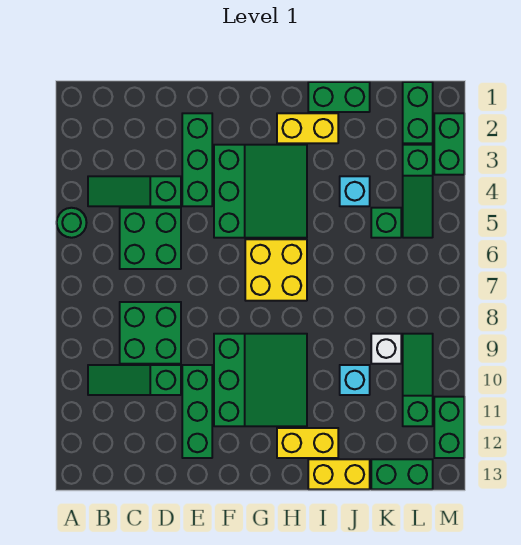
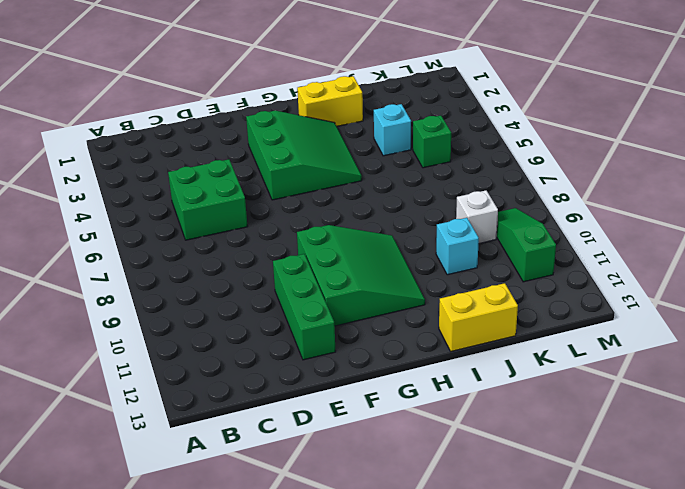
none -> green round brick A5 level 1
none -> green slope B4:D4 level 1 top D
none -> green slope B10:D10 level 1 top D

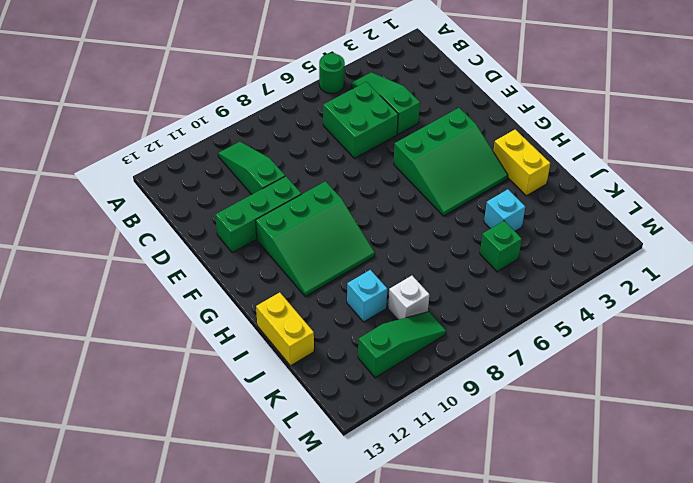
none -> green brick C8:D9 level 1
none -> green brick E2:E4 level 1
none -> yellow brick G6:H7 level 1

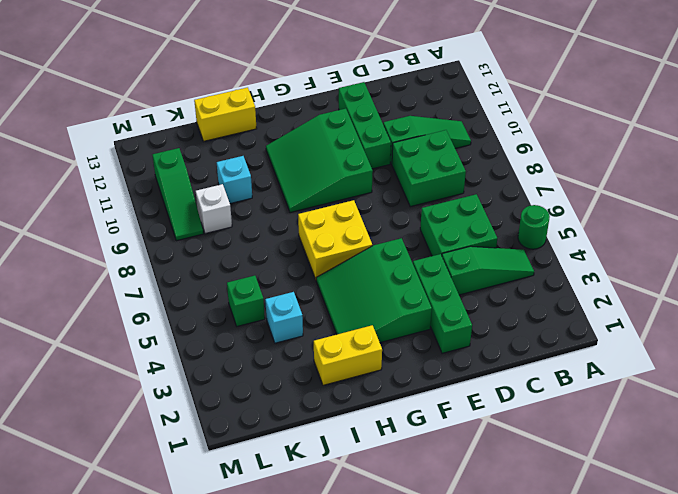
none -> yellow brick H12:I12 level 1
none -> green brick I1:J1 level 1
none -> green brick K13:L13 level 1

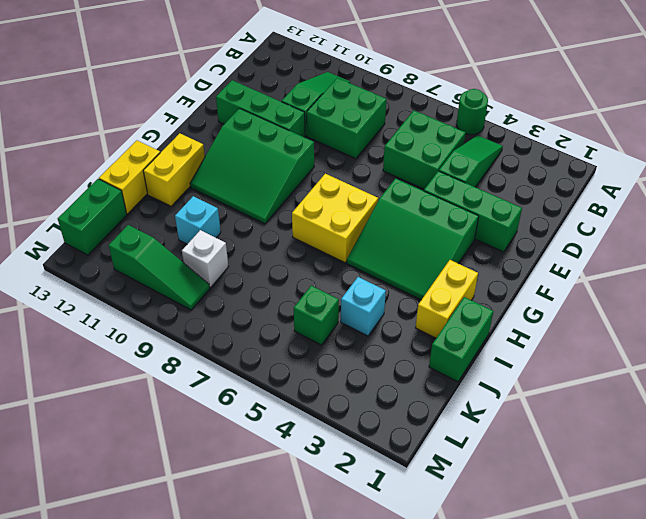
none -> green brick L1:L2 level 1
none -> green slope L3:L5 level 1 top 3
none -> green brick M2:M3 level 1

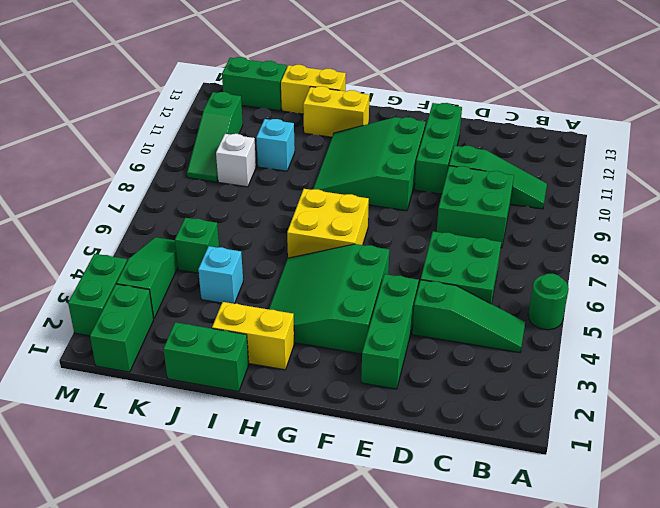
none -> green brick M11:M12 level 1

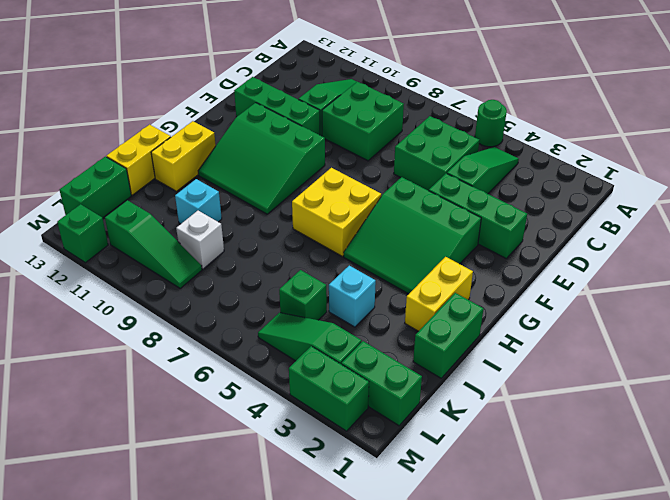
green brick M12 level 1 -> green brick M11:M12 level 1

